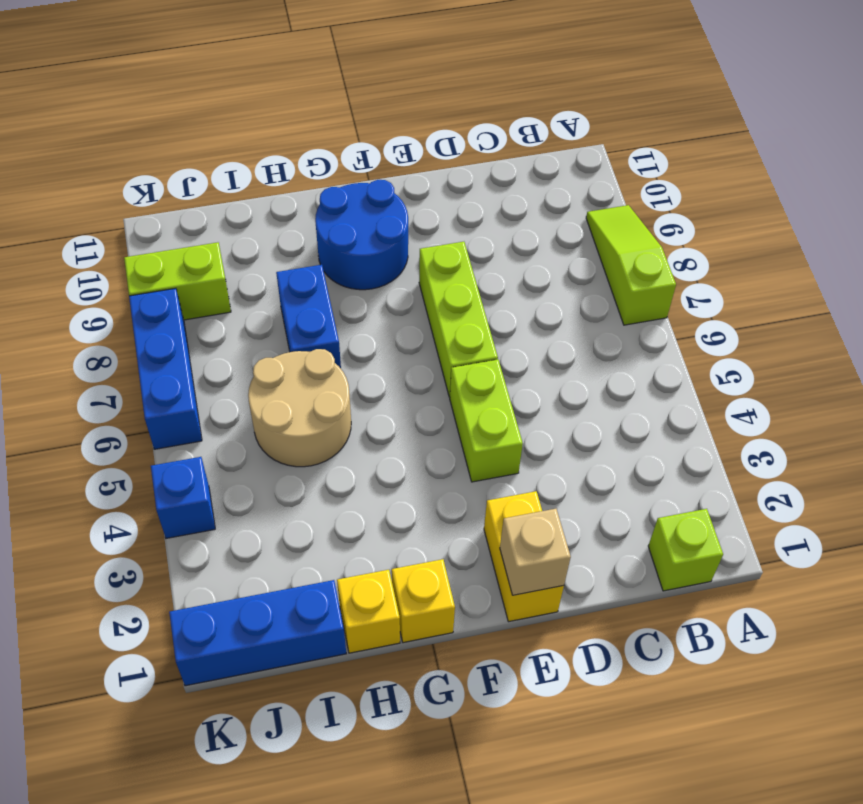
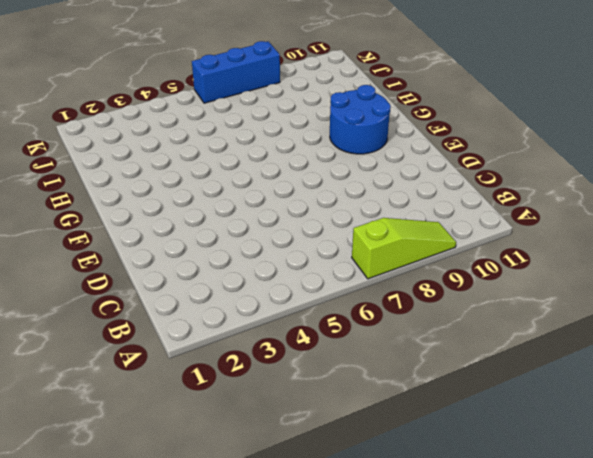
none -> lime brick B1 level 1
none -> yellow brick E1:E2 level 1
none -> lime brick E4:E5 level 1

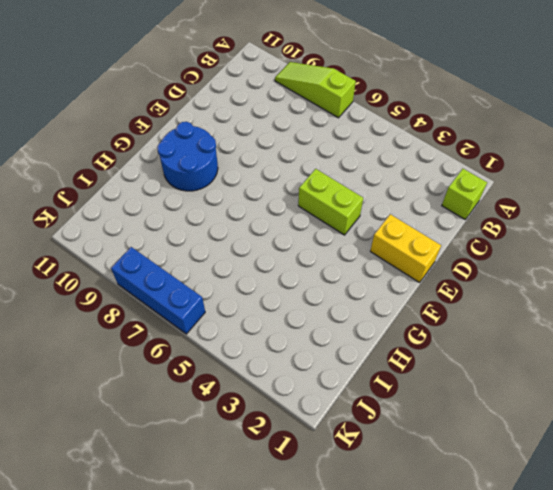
none -> lime brick E6:E8 level 1
none -> yellow brick G1 level 1
none -> yellow brick H1 level 1

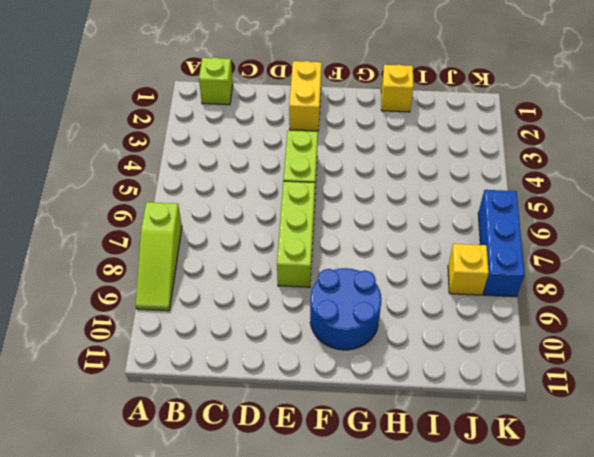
yellow brick J8 level 1 -> yellow brick G1 level 1
none -> tan round brick H5:I6 level 1
none -> blue brick H7:H8 level 1
none -> blue brick I1:K1 level 1

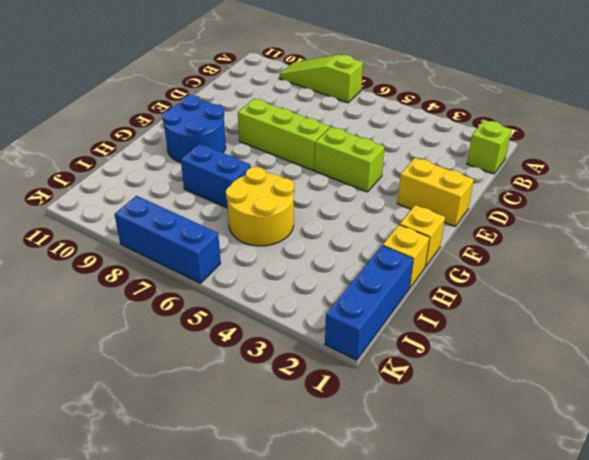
yellow round brick H5:I6 level 1 -> tan round brick H5:I6 level 1
none -> lime brick J9:K9 level 1
none -> blue brick K4 level 1
none -> tan brick E1 level 2

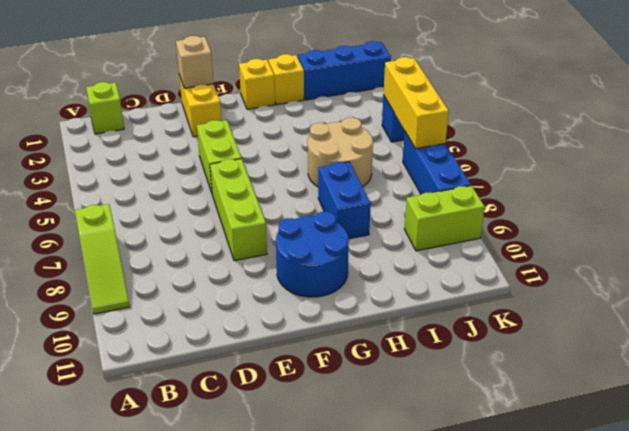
yellow brick K4:K6 level 2 -> none

